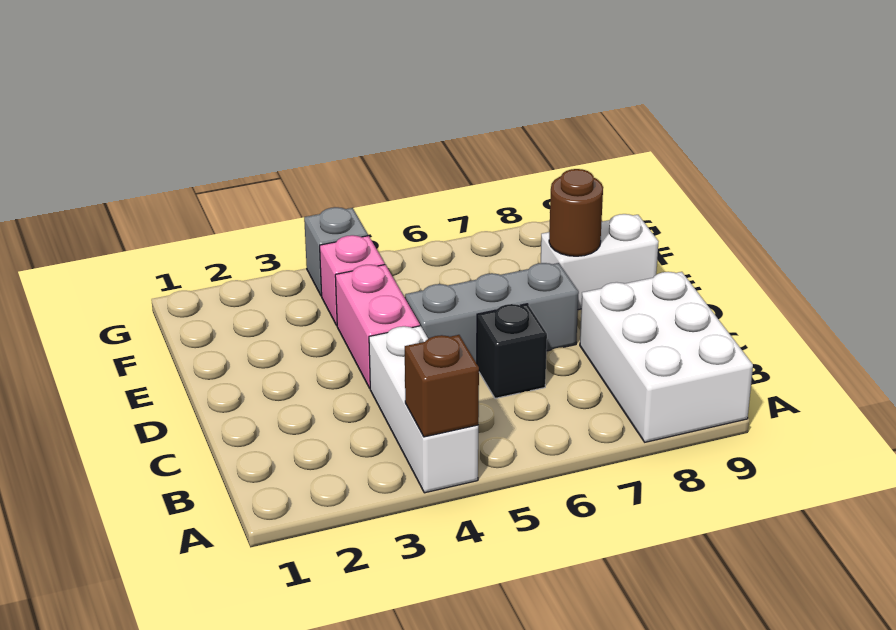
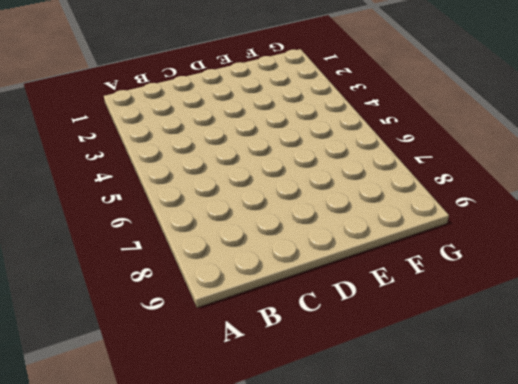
none -> white brick A4:C4 level 1
none -> white brick A8:C9 level 1

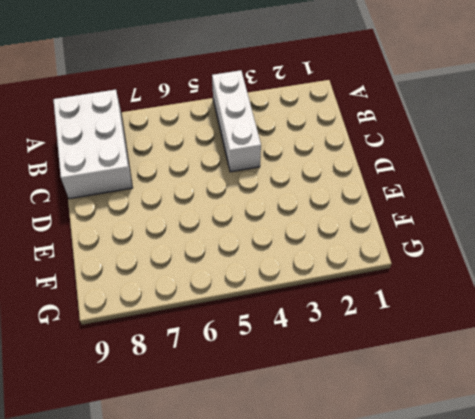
none -> black brick C6 level 1
none -> pink brick D4:E4 level 1

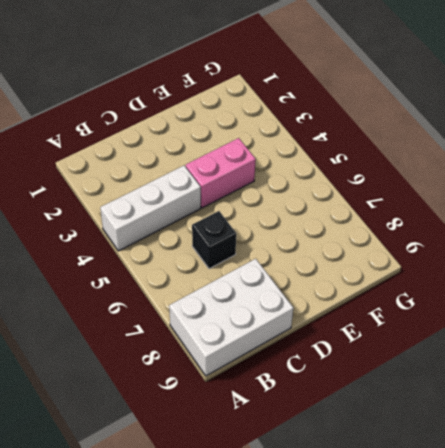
none -> grey brick D5:D7 level 1
none -> white brick E8:E9 level 1

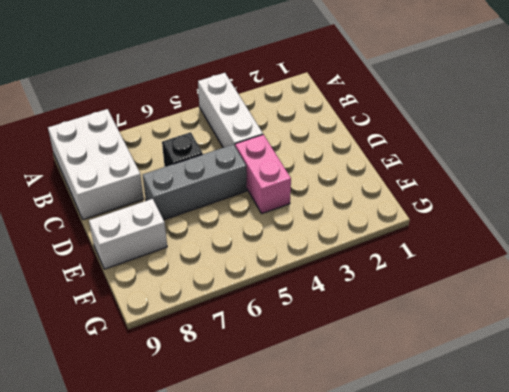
none -> pink brick F4 level 1
none -> grey brick G4 level 1

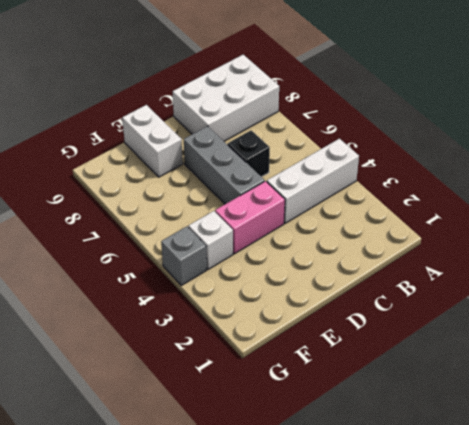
white brick F4 level 1 -> pink brick F4 level 1
none -> brown brick A4 level 2
none -> brown round brick E8 level 2

